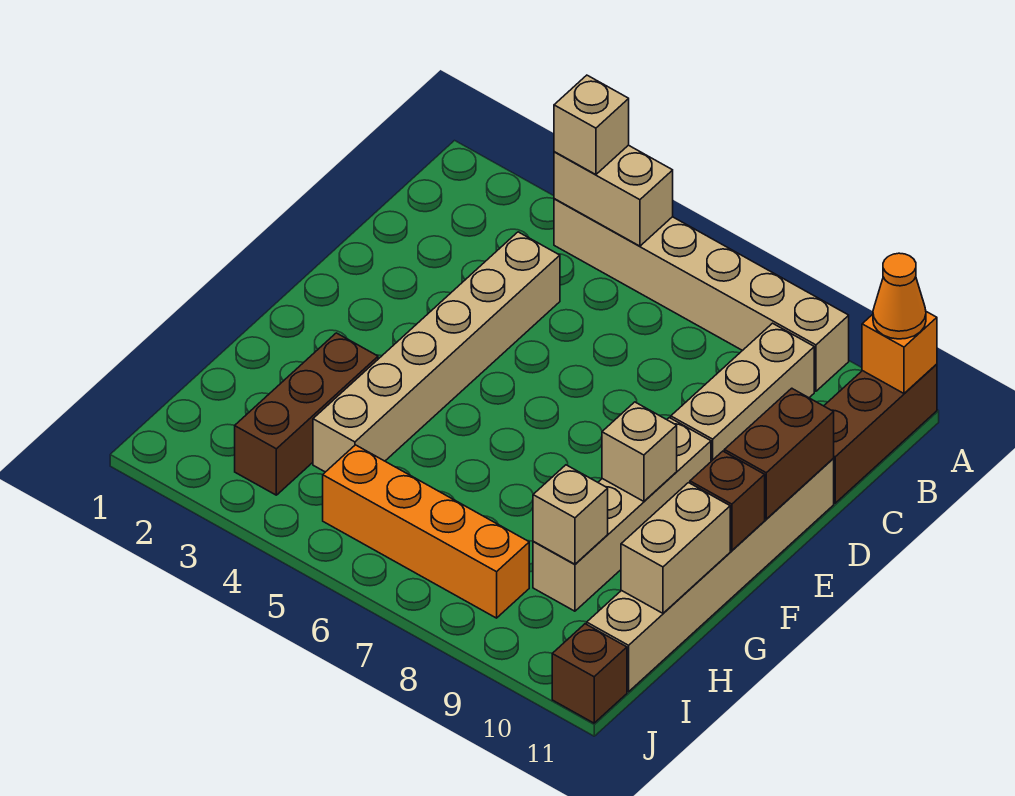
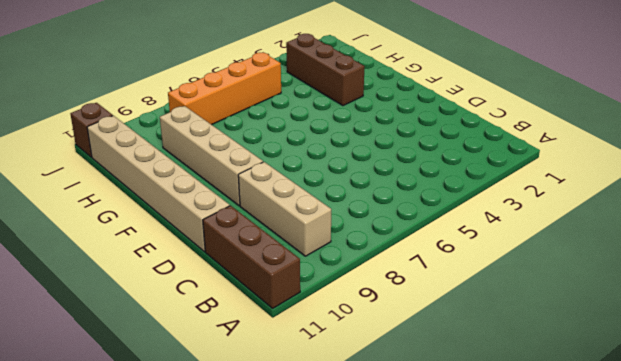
none -> tan brick A4:A9 level 1
none -> tan brick C4:H4 level 1
none -> tan brick A4:A5 level 2

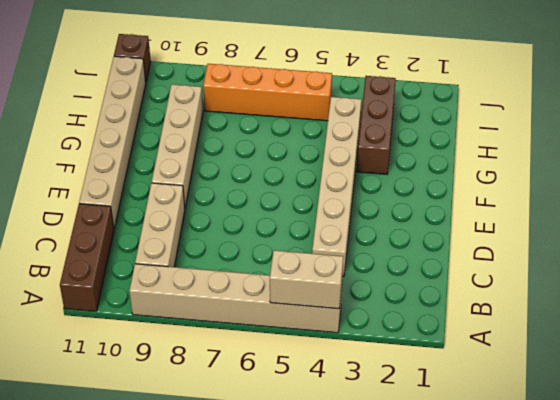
none -> orange brick A11 level 2
none -> brown brick D11:E11 level 2
none -> tan brick F9 level 2

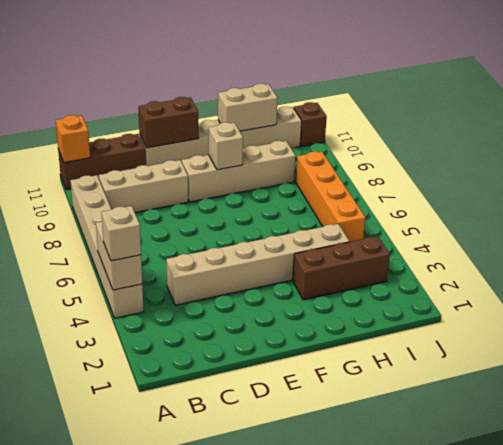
none -> brown brick F11 level 2
none -> tan brick H9 level 2
none -> orange cone A11 level 3

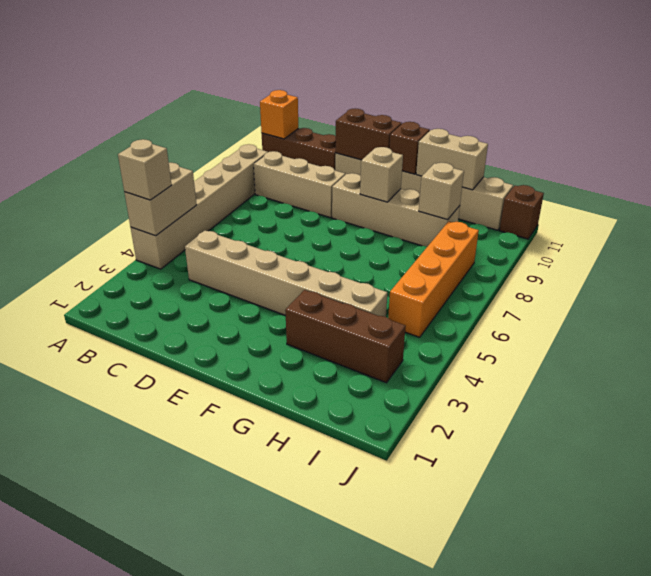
none -> orange cone A11 level 3

